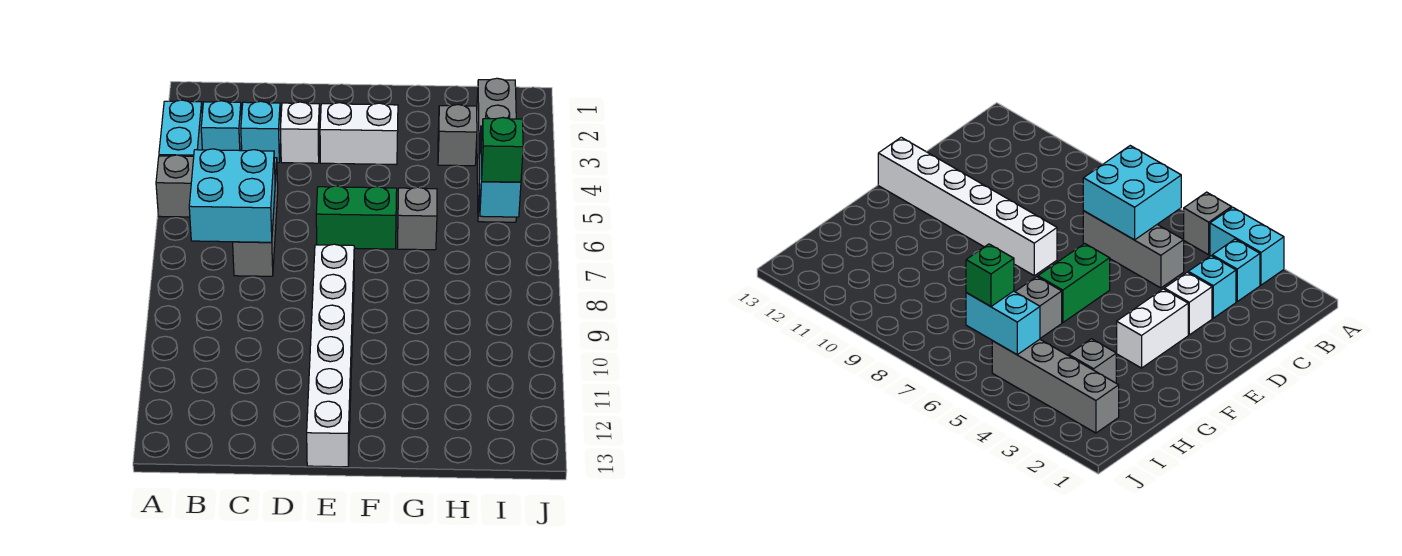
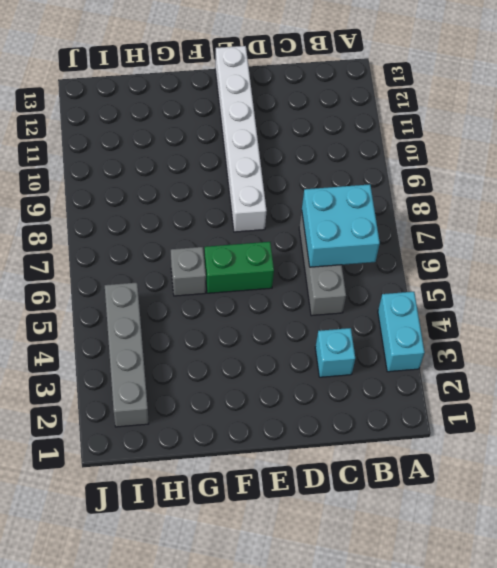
none -> grey brick A5 level 1
none -> cyan brick B3 level 1
none -> white brick D3 level 1

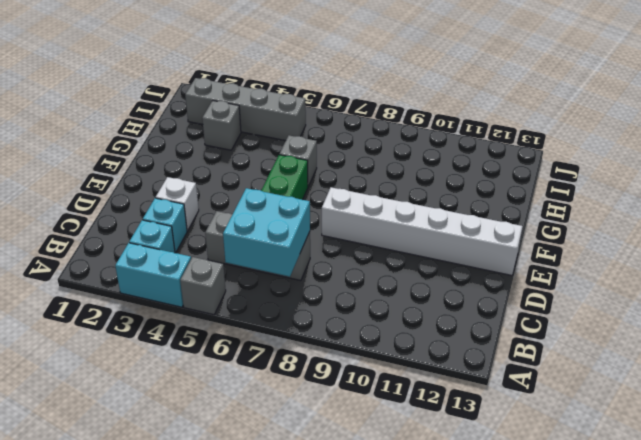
none -> white brick E3:F3 level 1
none -> cyan brick I5:I6 level 2
none -> green brick I6 level 3

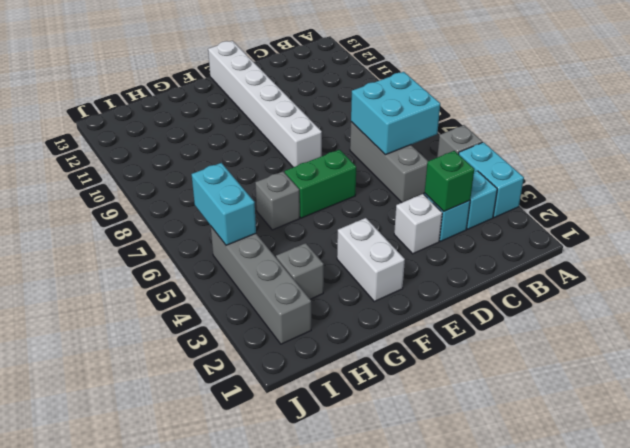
green brick C3 level 2 -> green brick I6 level 3
white brick F2:F3 level 1 -> white brick E3:F3 level 1

